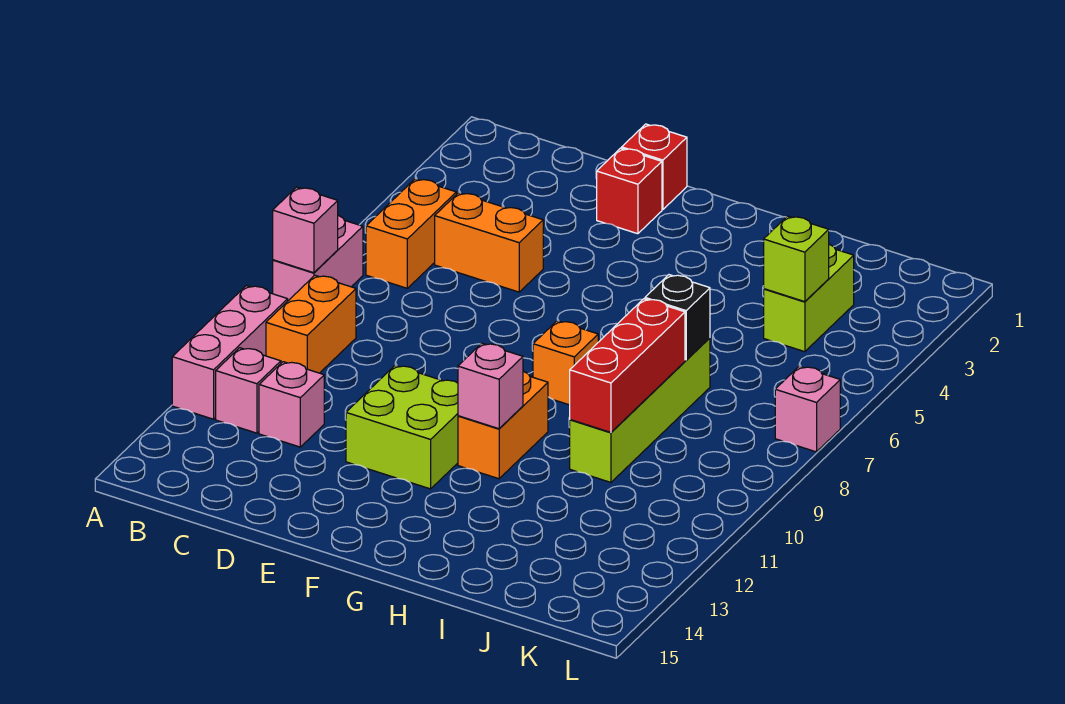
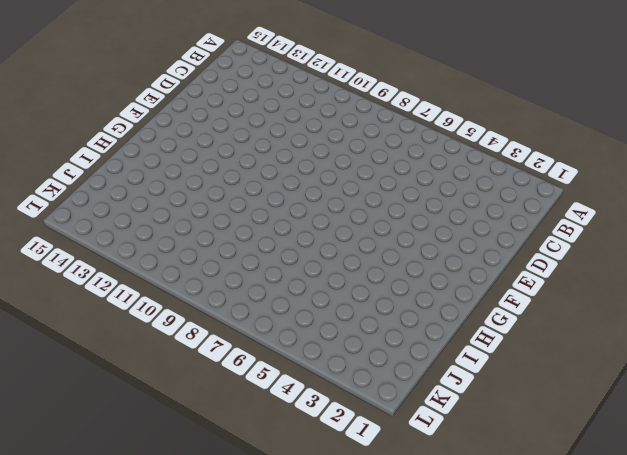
none -> pink brick A7:A8 level 1
none -> pink brick A10:A12 level 1
none -> orange brick B5:B6 level 1

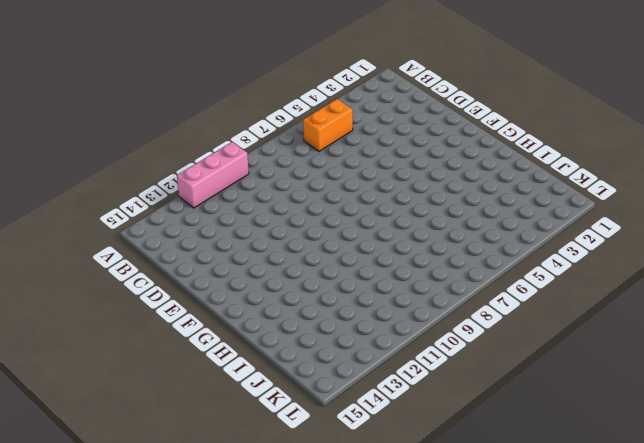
none -> pink brick A7:A8 level 1
none -> orange brick B9:B10 level 1
none -> pink brick B12 level 1

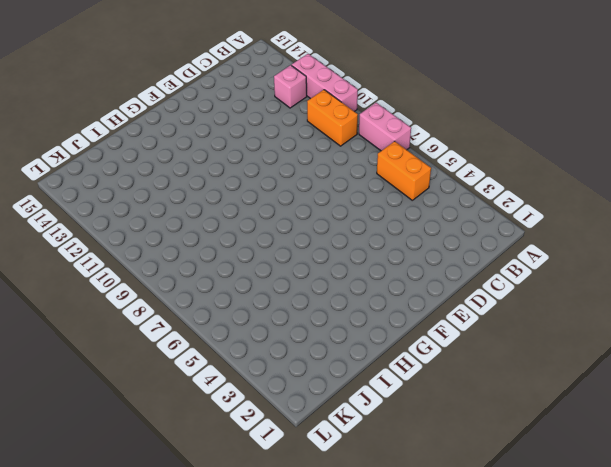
none -> orange brick C5:D5 level 1
none -> pink brick C12 level 1
none -> red brick E1 level 1

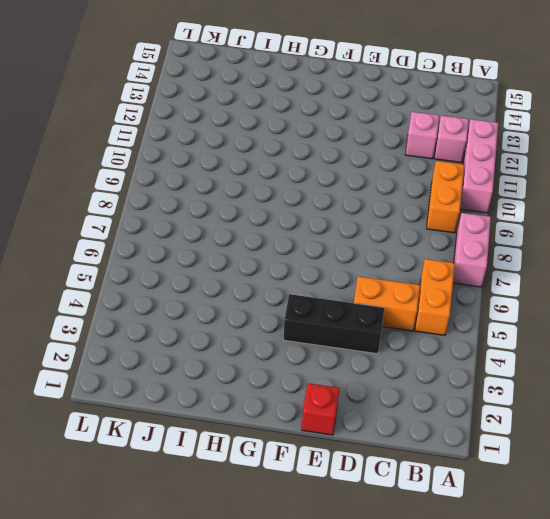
black brick D4:F4 level 1 -> none
none -> red brick E2 level 1
none -> lime brick E11:F12 level 1
none -> orange brick G8 level 1

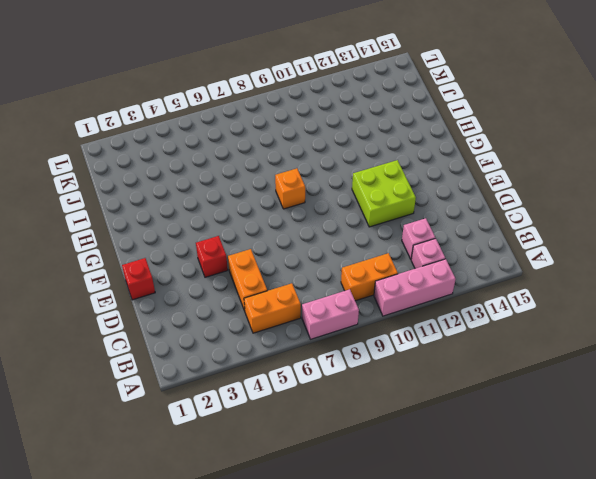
red brick E4 level 1 -> red brick E2 level 1
none -> orange brick G10:G11 level 1
none -> lime brick I7:I10 level 1
none -> lime brick J3:J4 level 1

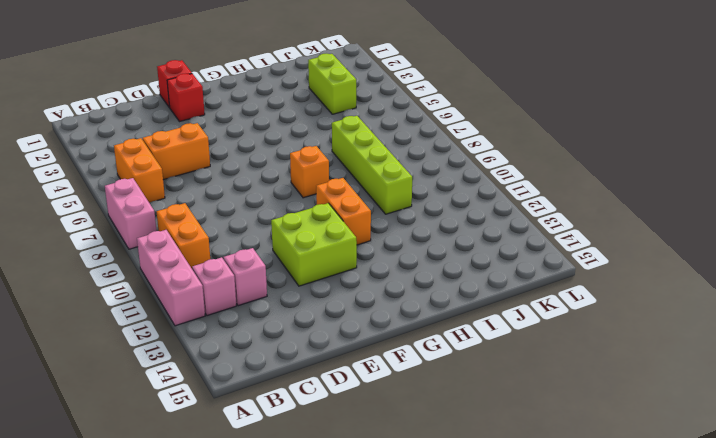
none -> pink brick L7 level 1
none -> pink brick A8 level 2
none -> pink brick G11 level 2

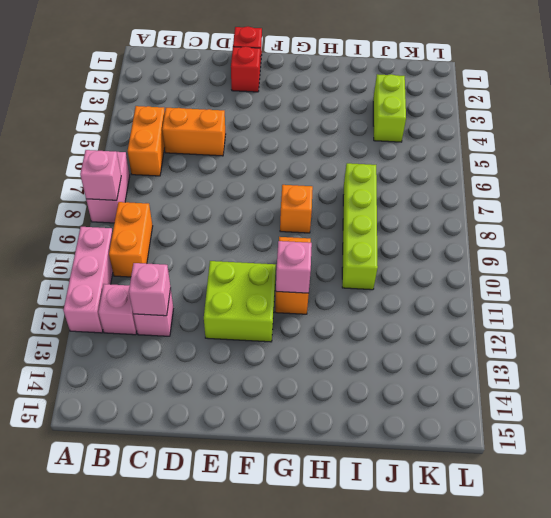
pink brick C12 level 2 -> pink brick L7 level 1
none -> black brick I7 level 2
none -> red brick I8:I10 level 2
none -> lime brick J4 level 2

